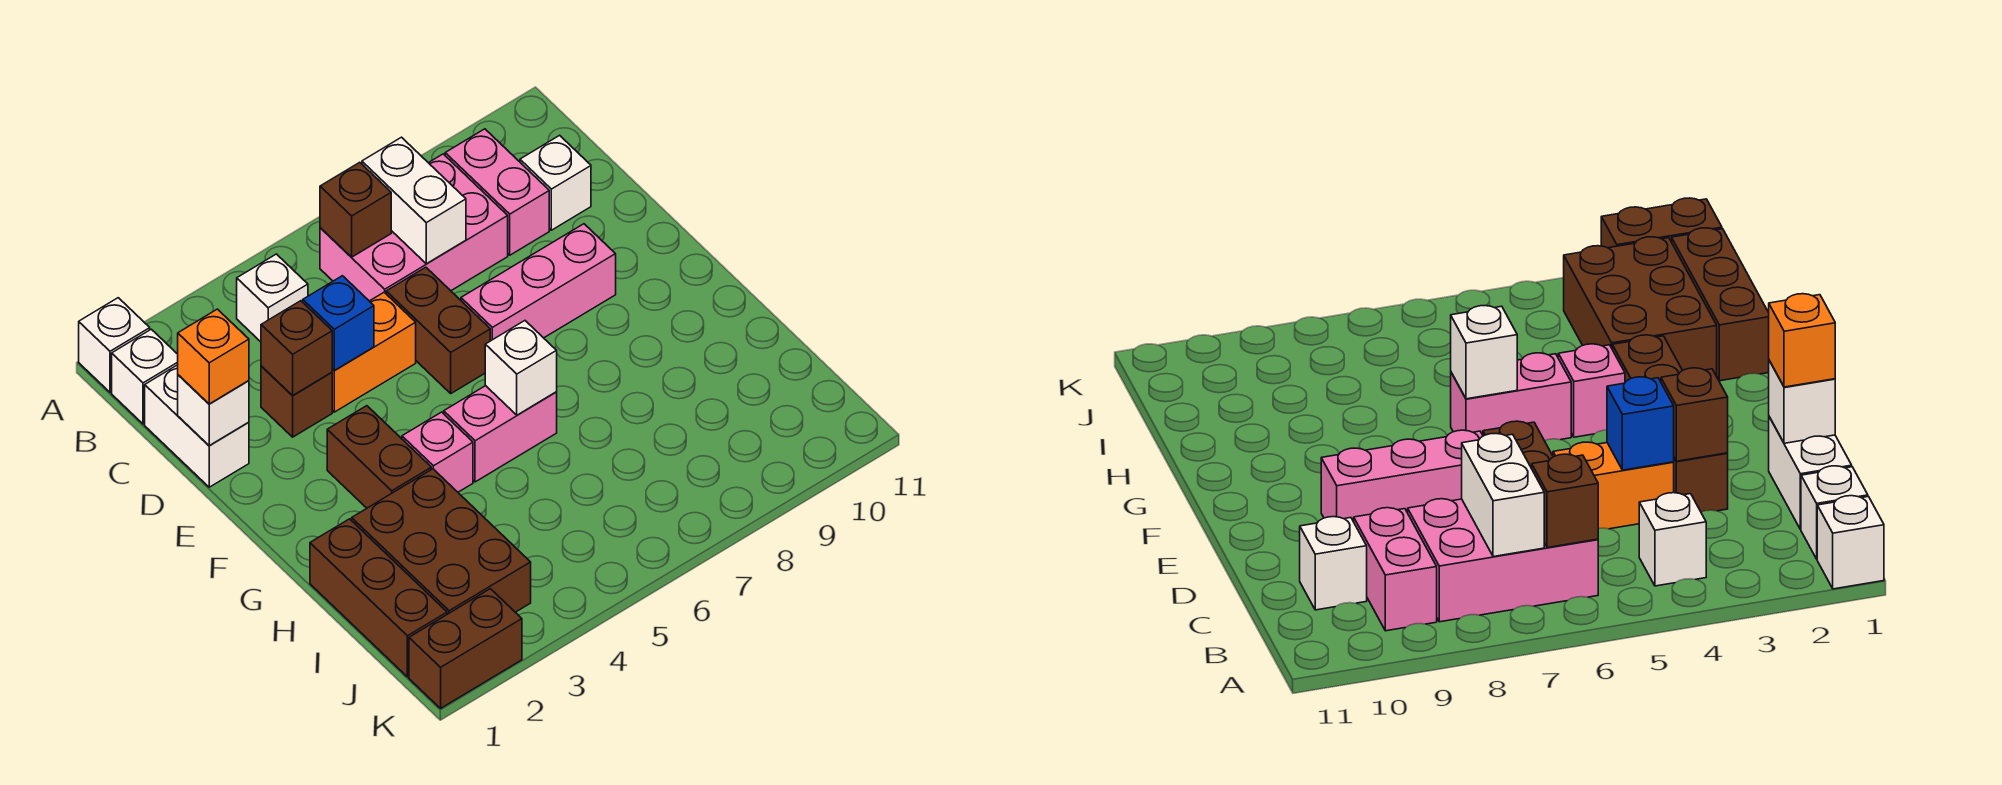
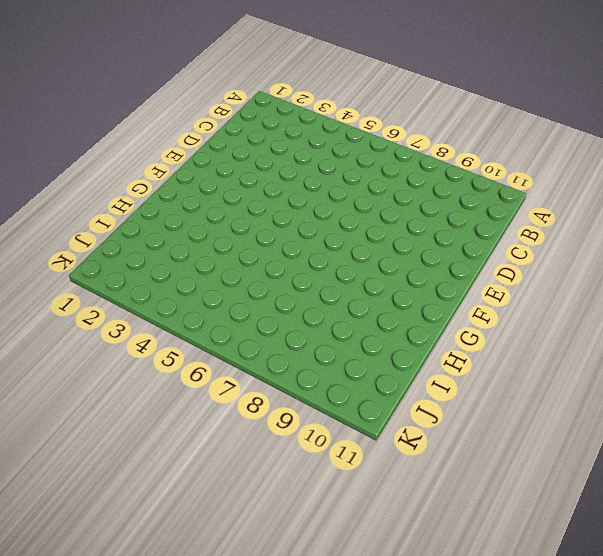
none -> white brick A1 level 1
none -> white brick B1 level 1
none -> white brick B4 level 1

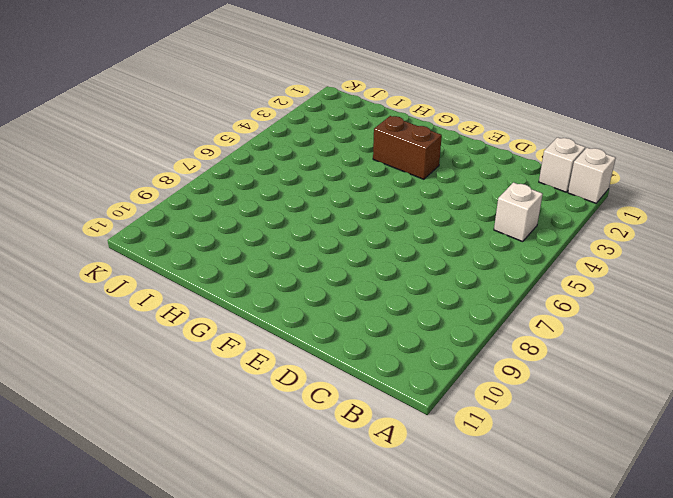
none -> pink brick B6:C8 level 1
none -> pink brick B9:C9 level 1
none -> white brick C1:D1 level 1

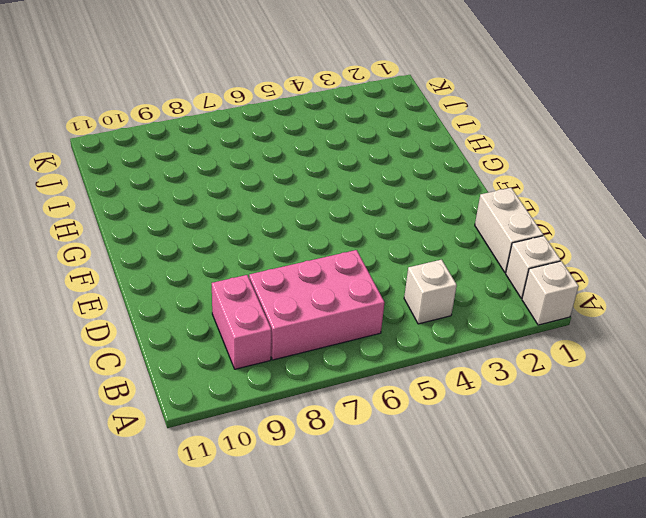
none -> white brick C10 level 1
none -> brown brick D3 level 1
none -> orange brick D4:D5 level 1

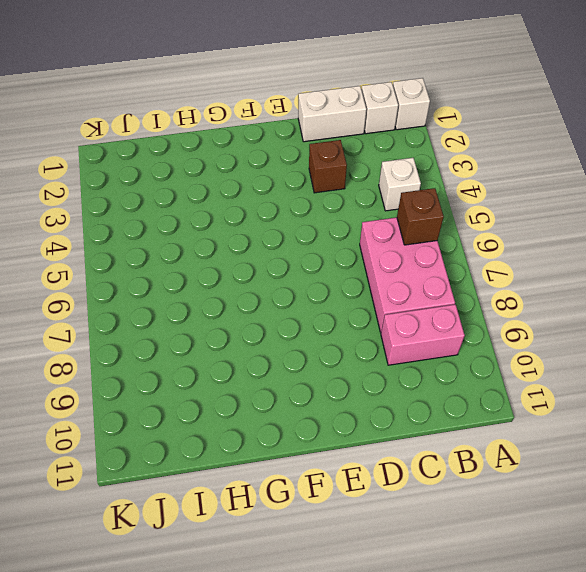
none -> white brick C10 level 1
none -> orange brick D4:D5 level 1
none -> brown brick D6:E6 level 1

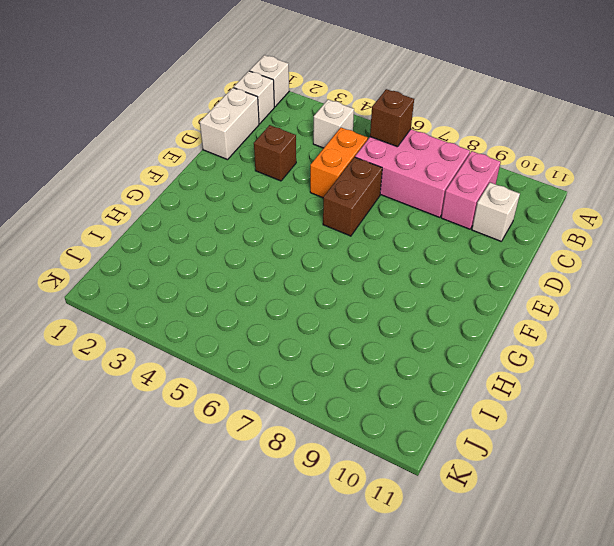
orange brick C5:D5 level 1 -> orange brick D4:D5 level 1
none -> pink brick E7:E9 level 1
none -> brown brick F3:G3 level 1
none -> pink brick G4 level 1

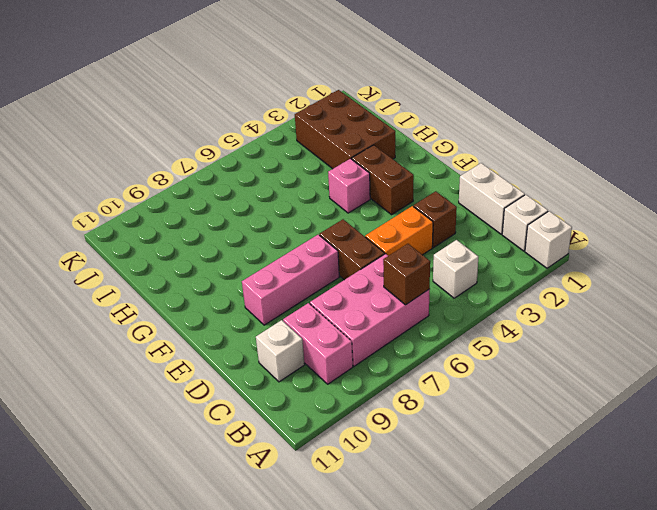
none -> pink brick G5:G6 level 1
none -> brown brick H1:J1 level 1
none -> brown brick K1:K2 level 1

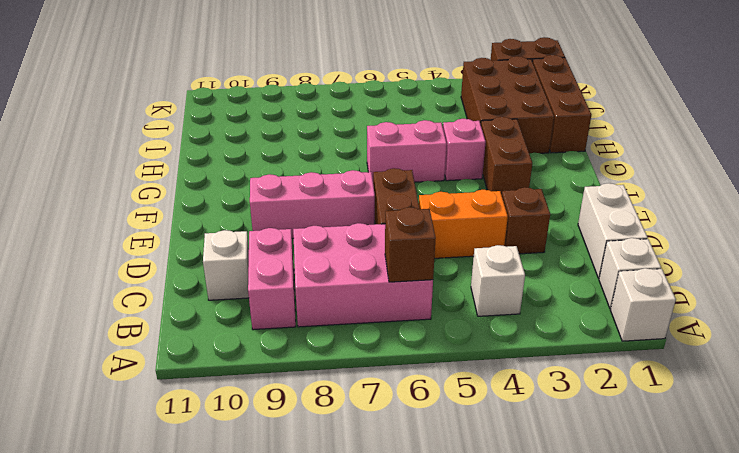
none -> white brick B7:C7 level 2
none -> white brick D1 level 2
none -> brown brick D3 level 2

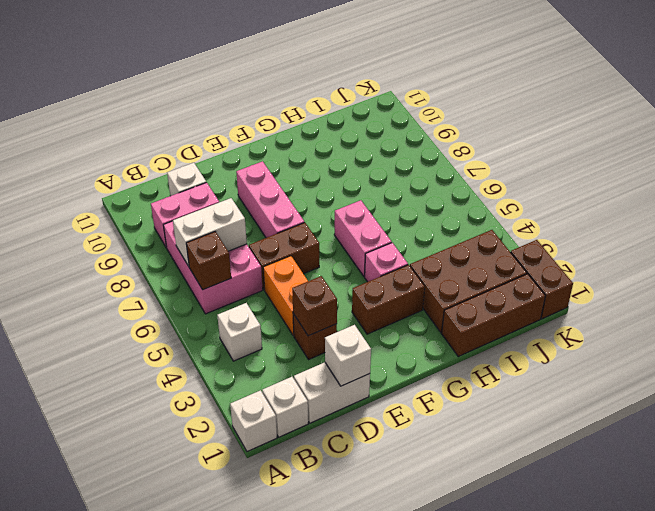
none -> blue brick D4 level 2
none -> white brick G6 level 2
none -> orange brick D1 level 3

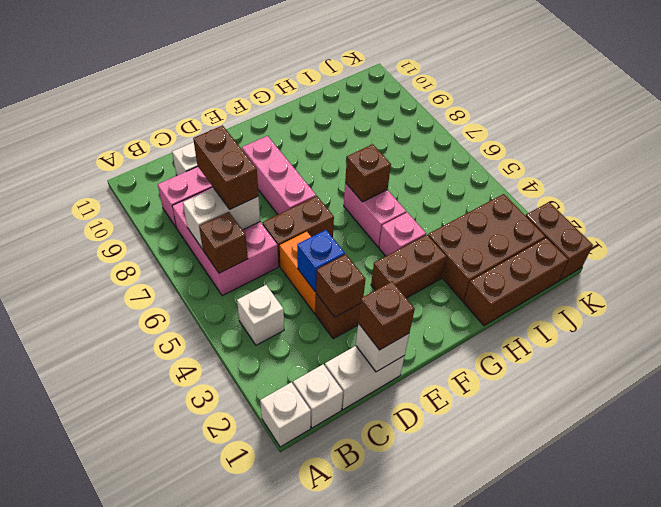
brown brick C7:C8 level 3 -> none
brown brick D1 level 3 -> orange brick D1 level 3
brown brick G6 level 2 -> white brick G6 level 2

